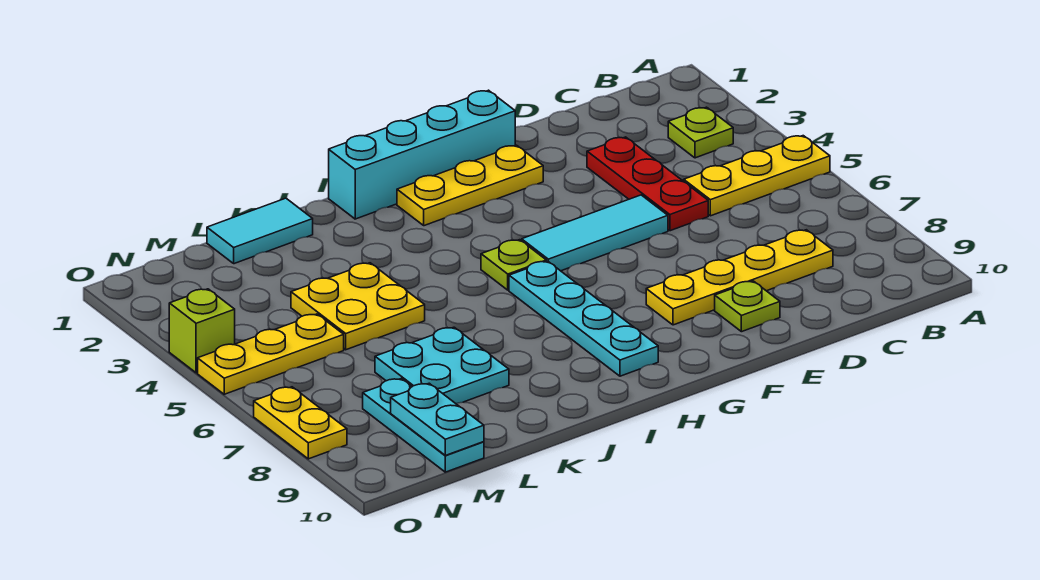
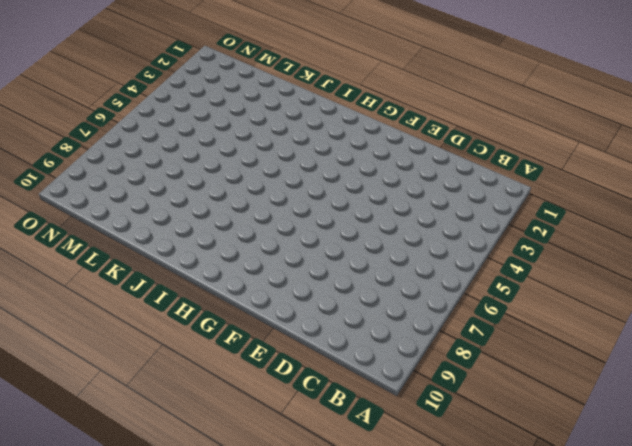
none -> yellow plate A5:C5 level 1
none -> lime plate B3 level 1
none -> yellow plate C8:F8 level 1

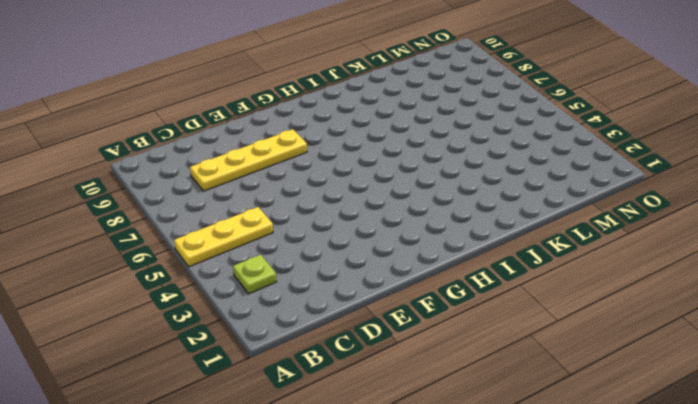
none -> red plate D3:D5 level 1
none -> cyan tile E5:G5 level 1
none -> lime plate E9 level 1

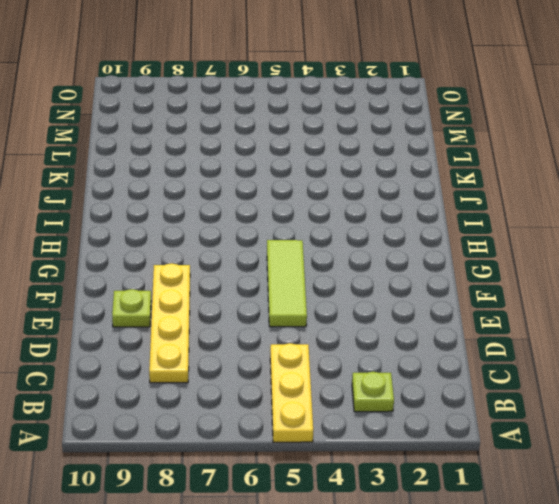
lime tile E5:G5 level 1 -> cyan tile E5:G5 level 1
none -> red plate D3:D5 level 1
none -> cyan brick F1:I1 level 1
none -> yellow plate F2:H2 level 1

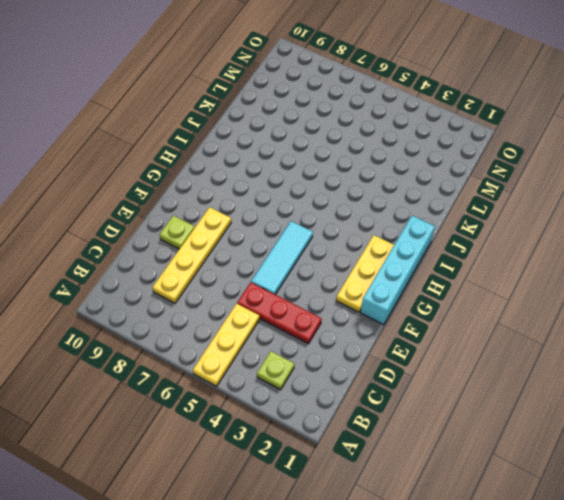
none -> lime plate H5 level 1
none -> cyan plate H6:H9 level 1
none -> cyan tile K1:L1 level 1

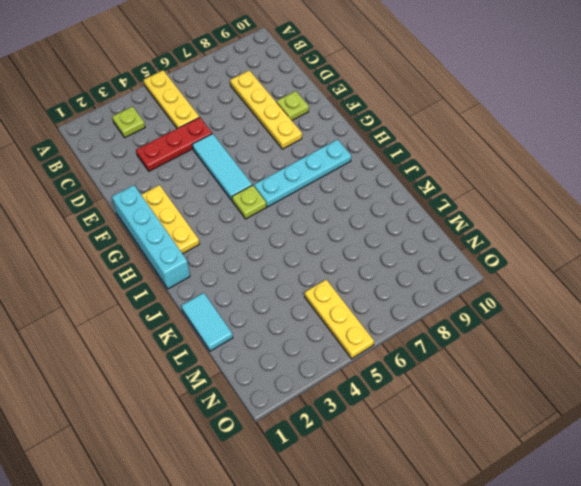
none -> yellow plate K4:L5 level 1
none -> cyan plate K7:L8 level 1
none -> cyan plate M8:M10 level 1

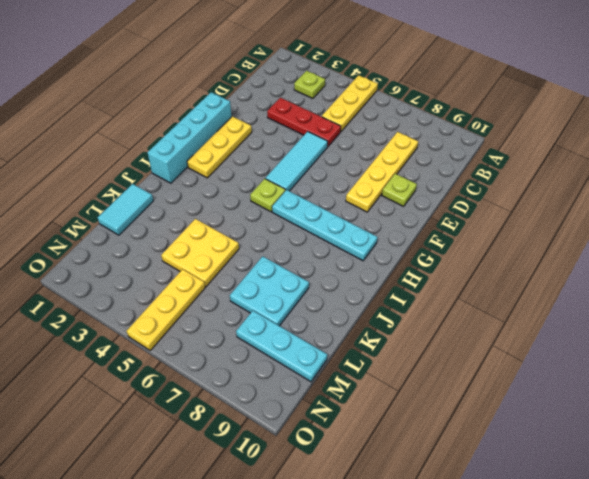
none -> lime brick O4 level 1
none -> yellow plate O7:O8 level 1
none -> cyan plate M9:M10 level 2

